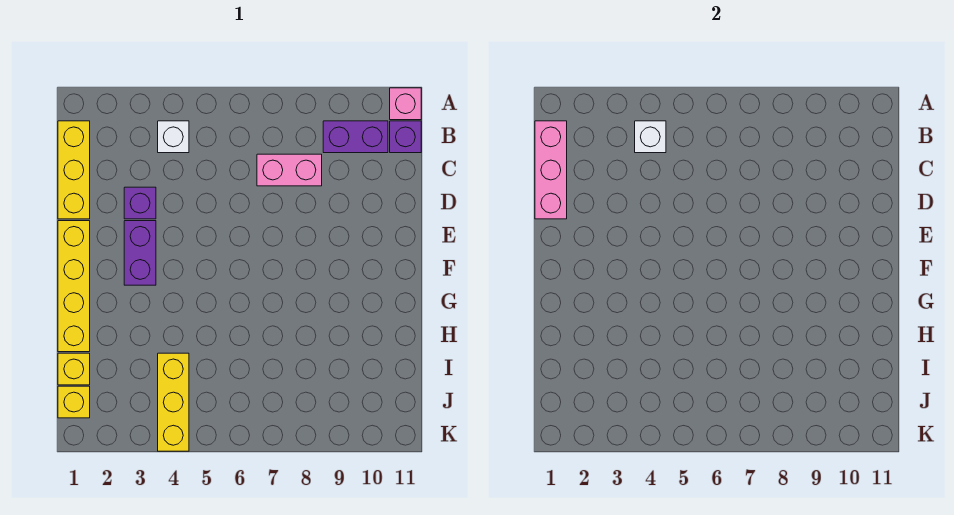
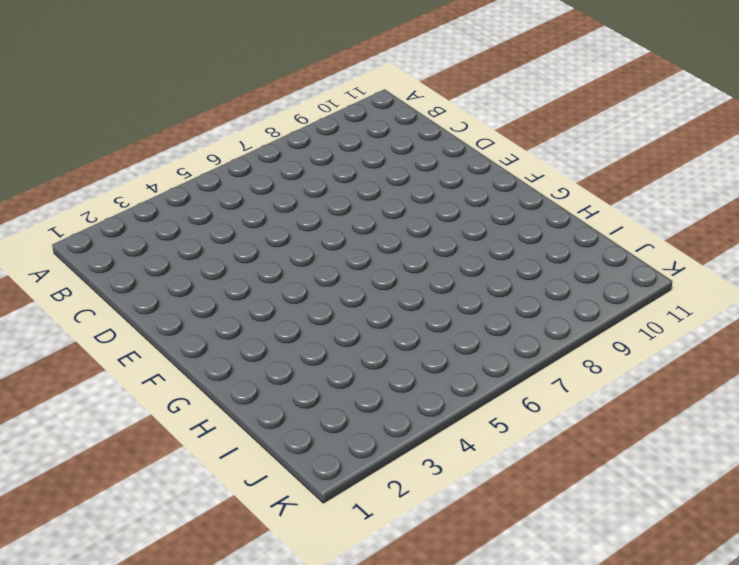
none -> pink brick A11 level 1
none -> yellow brick B1:D1 level 1
none -> white brick B4 level 1

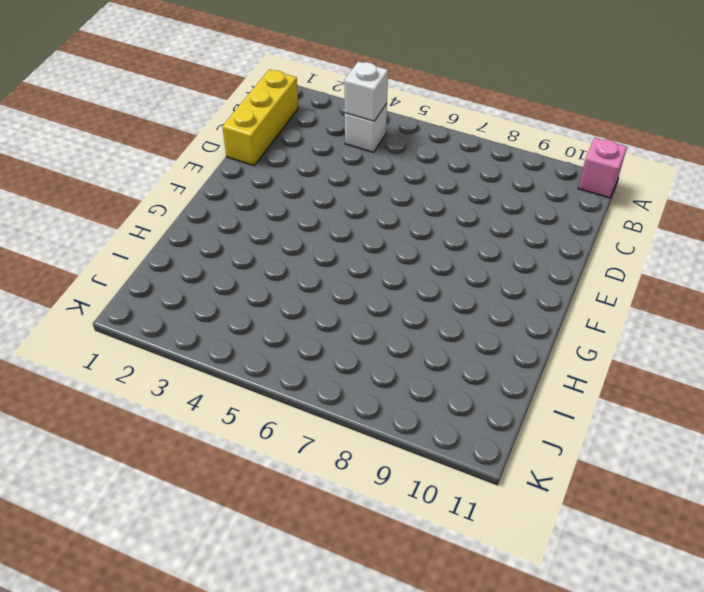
none -> purple brick B9:B10 level 1
none -> purple brick B11 level 1
none -> pink brick C7:C8 level 1

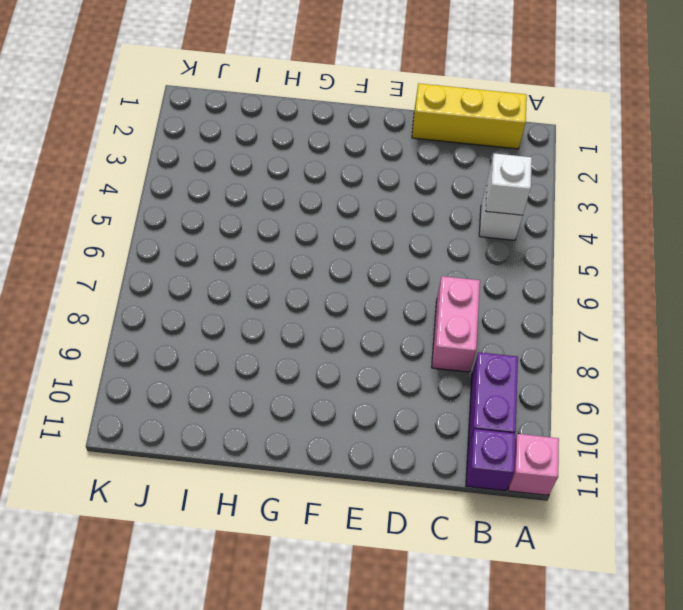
none -> purple brick D3 level 1
none -> yellow brick E1:H1 level 1
none -> purple brick E3:F3 level 1

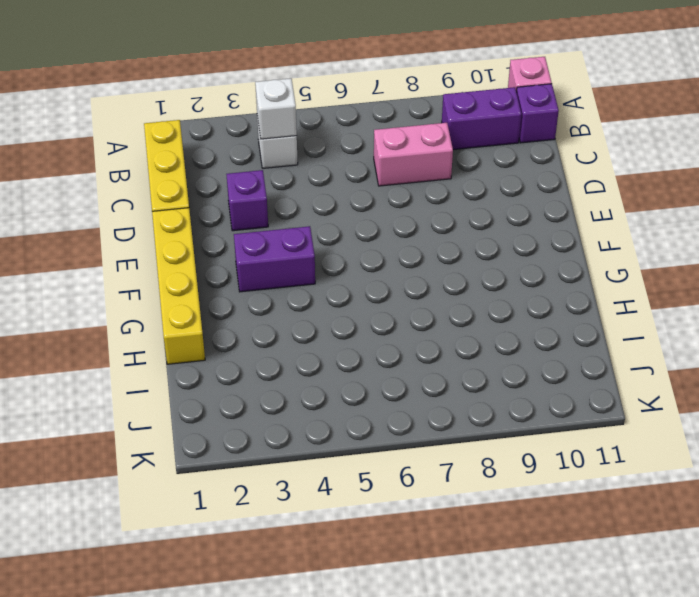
purple brick F3:F4 level 1 -> purple brick E3:F3 level 1
none -> yellow brick I1 level 1
none -> yellow brick I4:K4 level 1
none -> yellow brick J1 level 1

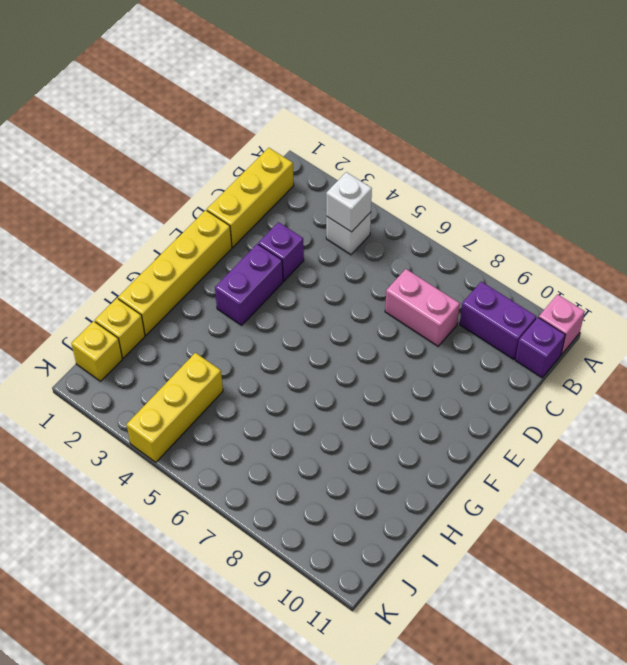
none -> pink brick B1:D1 level 2

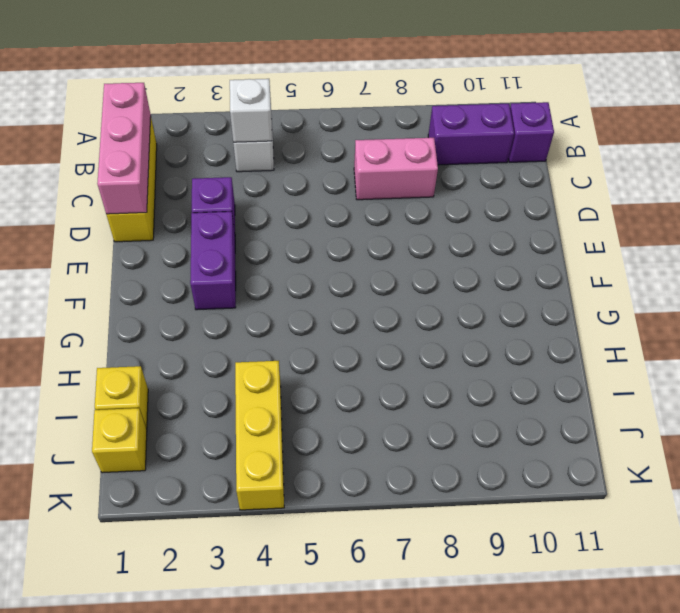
none -> pink brick A11 level 1
none -> yellow brick E1:H1 level 1

